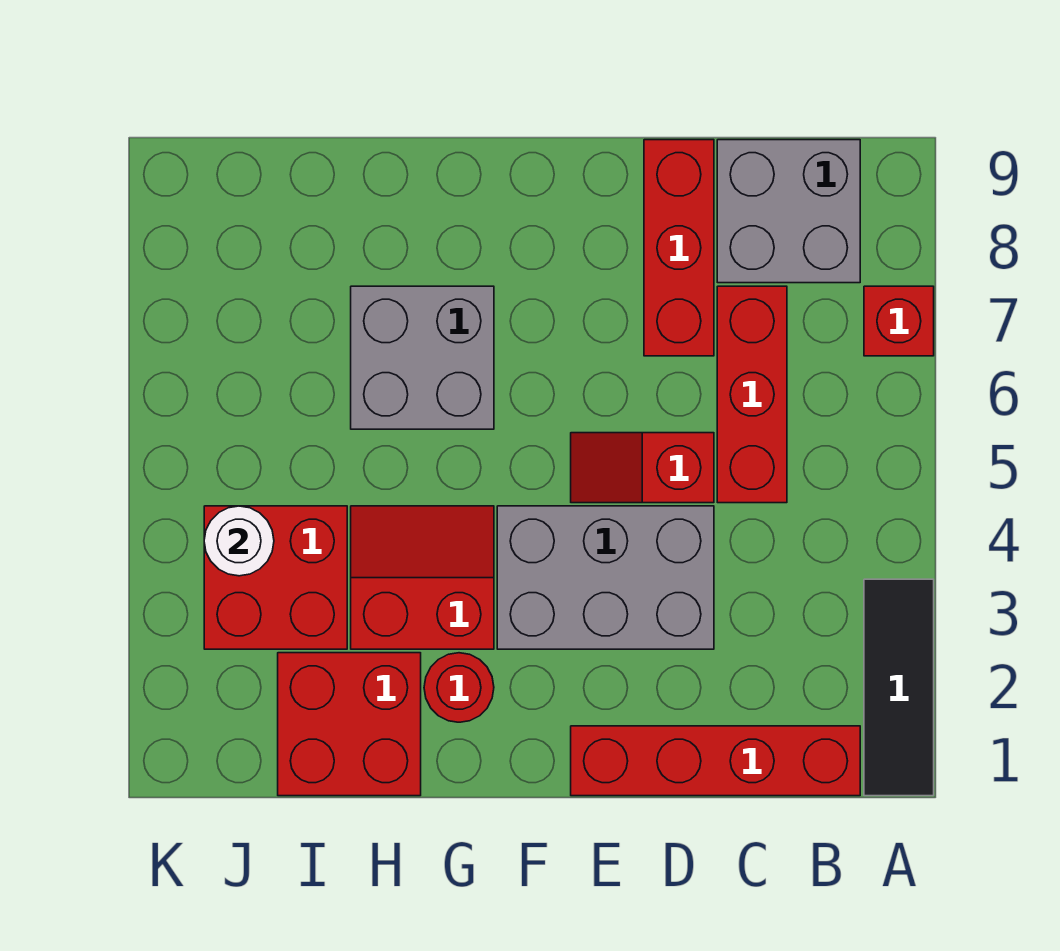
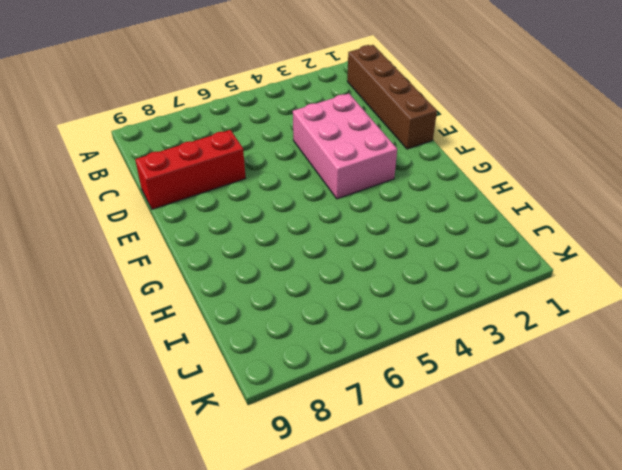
brown brick B1:E1 level 1 -> red brick B1:E1 level 1
pink brick D3:F4 level 1 -> grey brick D3:F4 level 1
none -> black tile A1:A3 level 1
none -> red brick A7 level 1
none -> grey brick B8:C9 level 1

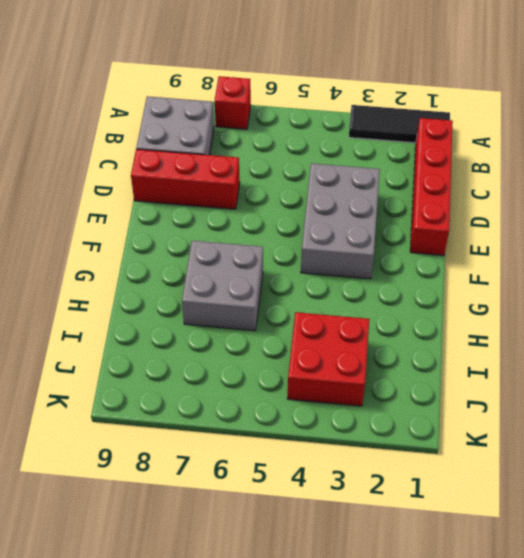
none -> red brick C5:C7 level 1
none -> red slope D5:E5 level 1 top D
none -> red round brick G2 level 1

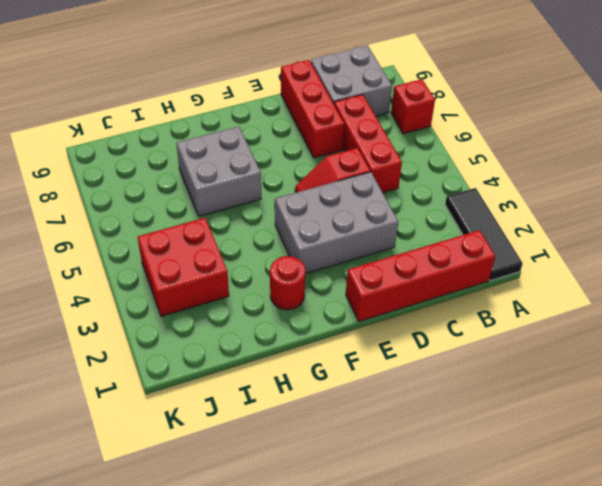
none -> red slope G3:H4 level 1 top 3
none -> red brick H1:I2 level 1
none -> white round brick J4 level 2

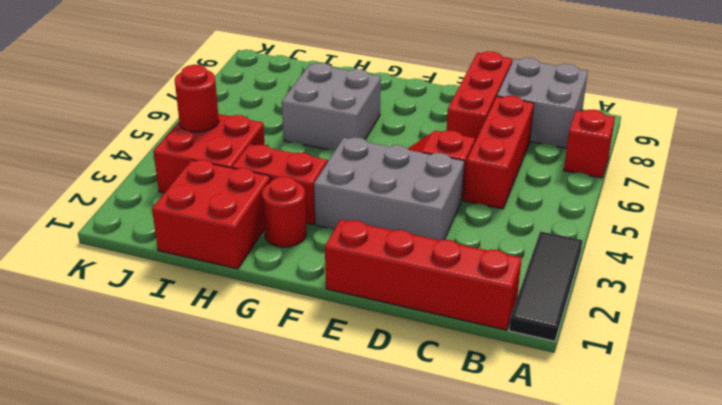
red round brick J4 level 2 -> white round brick J4 level 2

